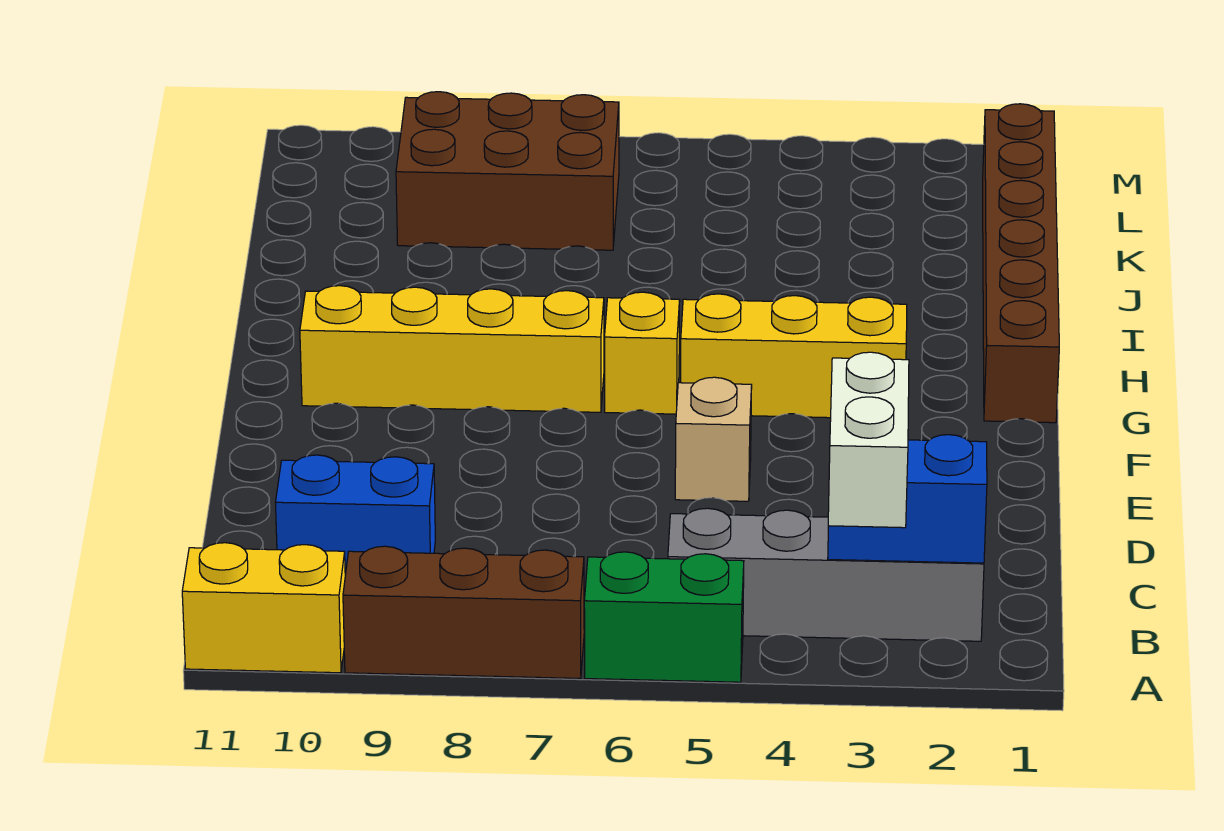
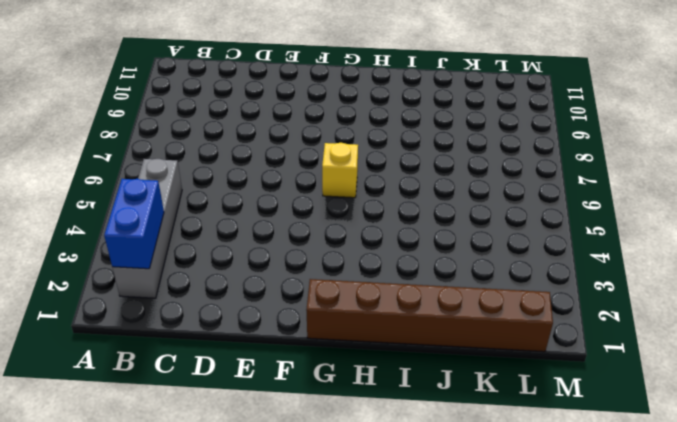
none -> green brick A5:A6 level 1
none -> brown brick A7:A9 level 1
none -> yellow brick A10:A11 level 1

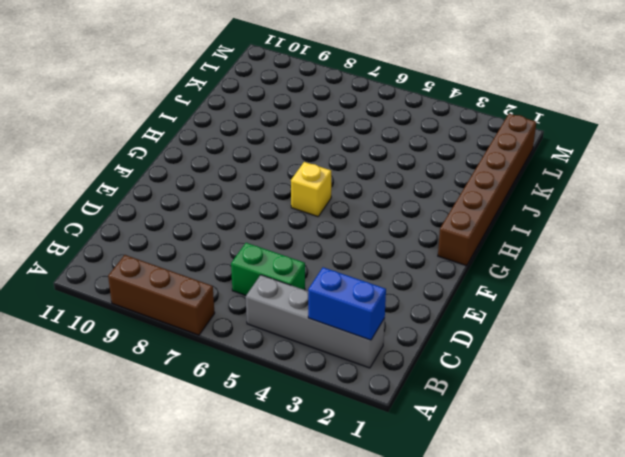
green brick C5:C6 level 1 -> green brick A5:A6 level 1
none -> yellow brick A10:A11 level 1
none -> blue brick C9:C10 level 1
none -> tan brick E5 level 1

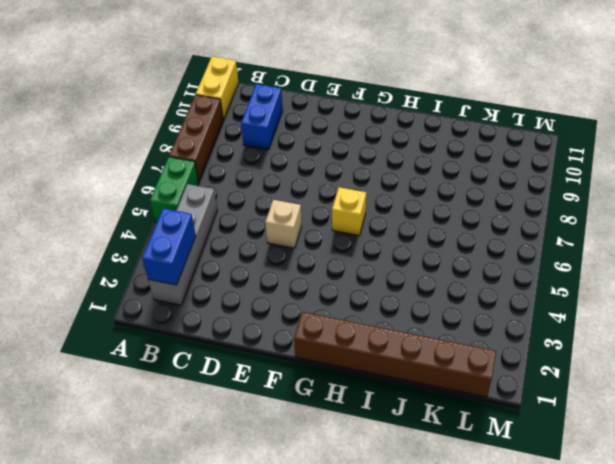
none -> yellow brick G3:G5 level 1
none -> yellow brick G7:G10 level 1
none -> brown brick K7:L9 level 1

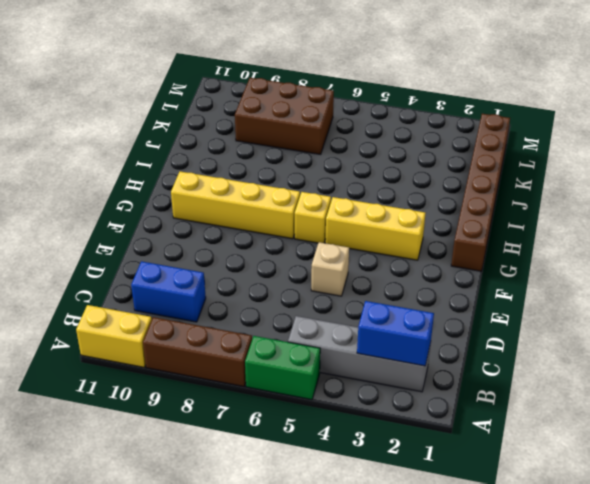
none -> white brick A3:B3 level 3

